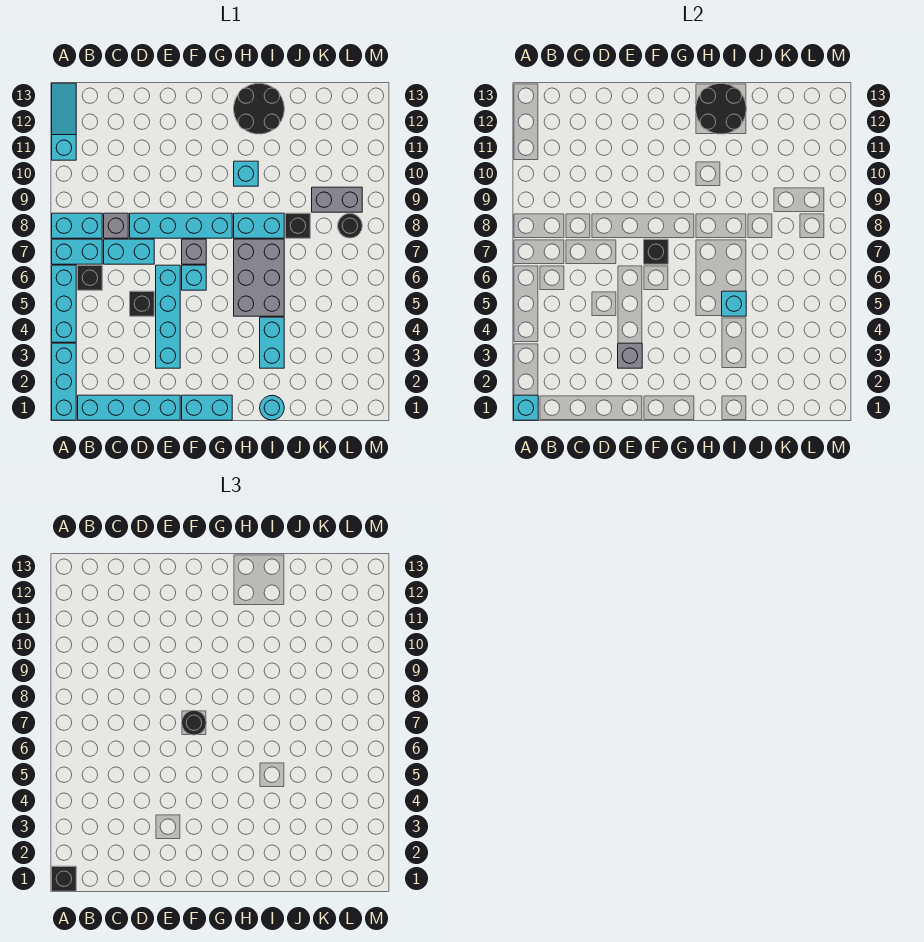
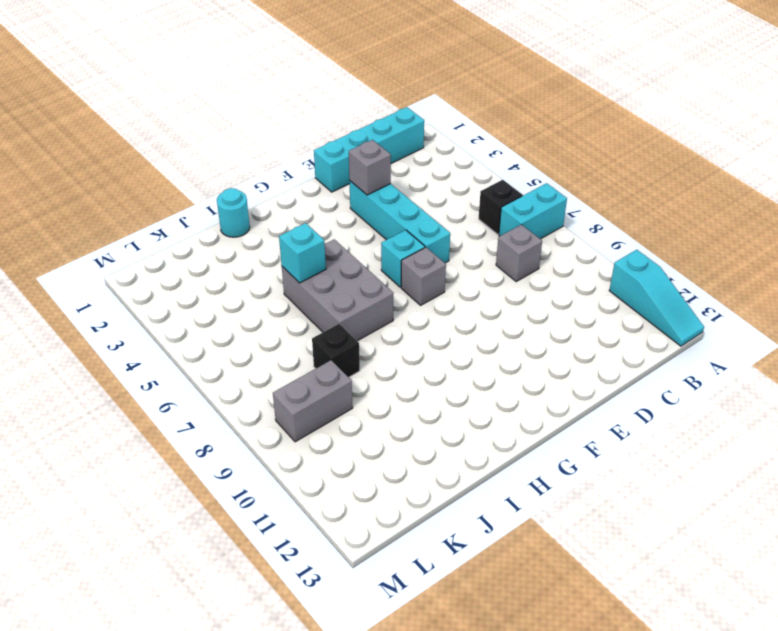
none -> cyan brick A1:A3 level 1
none -> cyan brick A4:A6 level 1
none -> cyan brick A8:B8 level 1
none -> cyan brick C7:D7 level 1

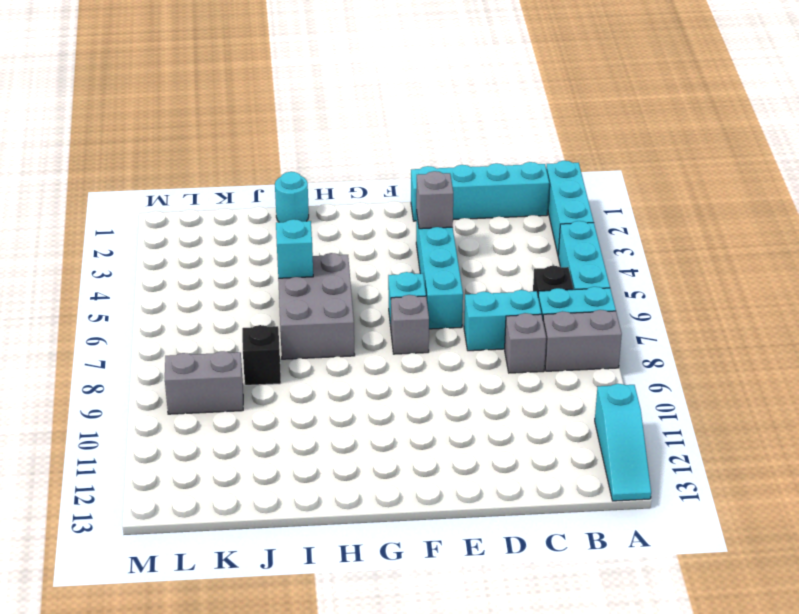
grey brick A8:B8 level 1 -> cyan brick A8:B8 level 1
none -> black brick D5 level 1
none -> cyan brick D8:G8 level 1
none -> cyan brick F1:G1 level 1
none -> cyan brick H8:I8 level 1

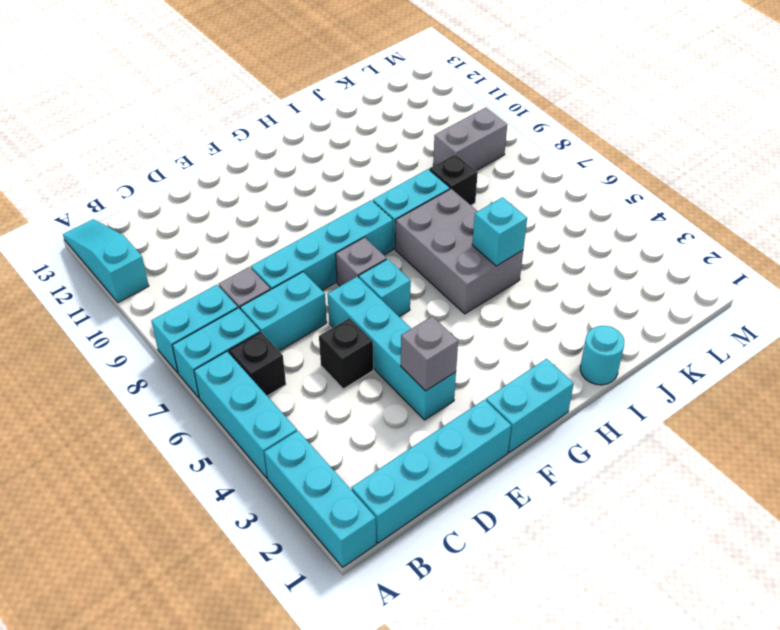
none -> cyan brick H10 level 1
none -> black round brick H12:I13 level 1
none -> cyan brick I3:I4 level 1
none -> black round brick L8 level 1

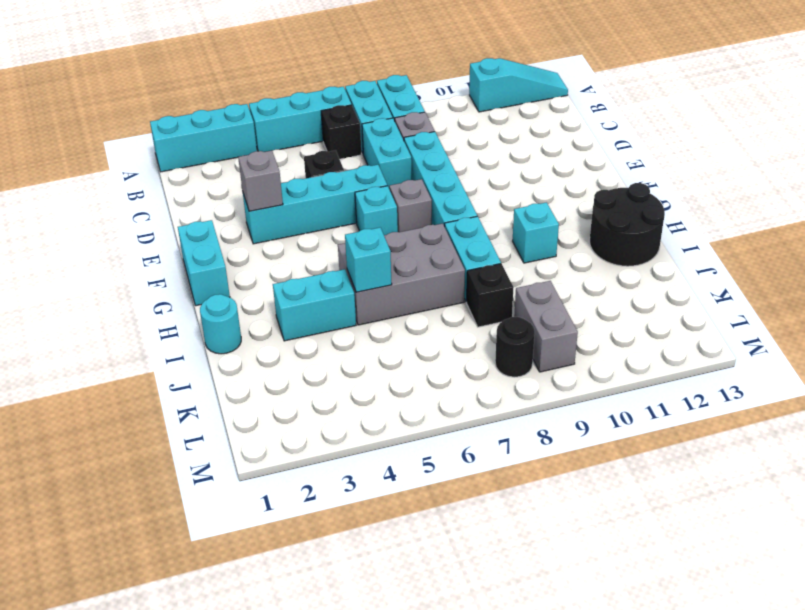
none -> cyan brick B1:E1 level 1
none -> cyan brick A1 level 2
none -> black brick F7 level 2
none -> black round brick H12:I13 level 2

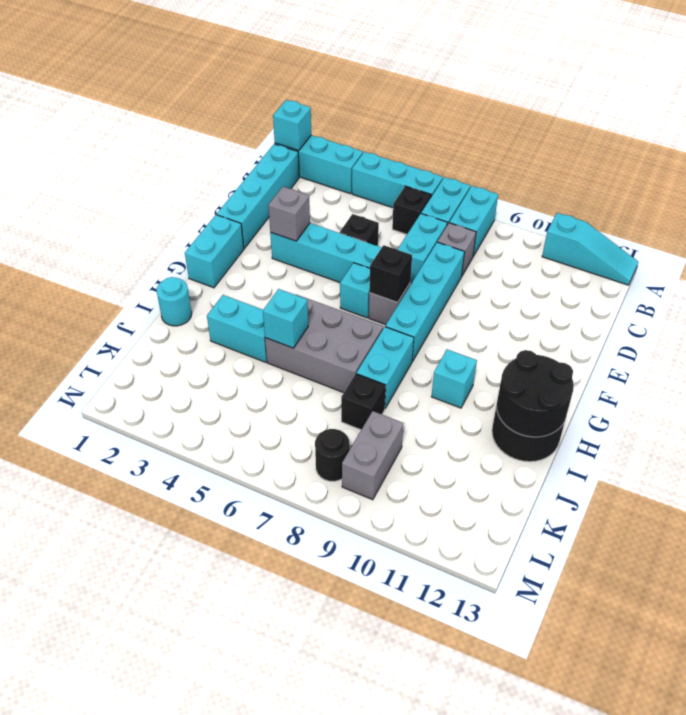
none -> black brick A1 level 3
none -> black round brick F7 level 3

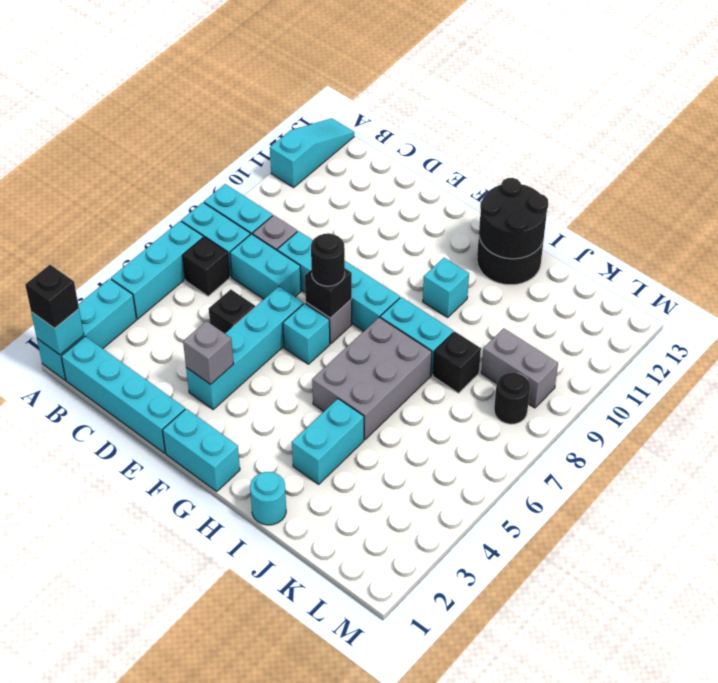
none -> cyan brick I5 level 2

